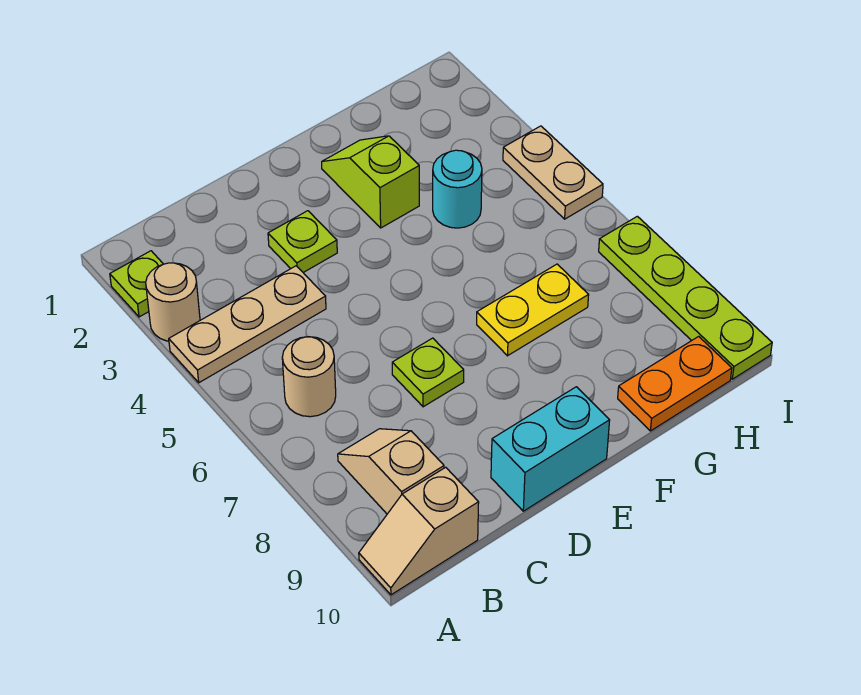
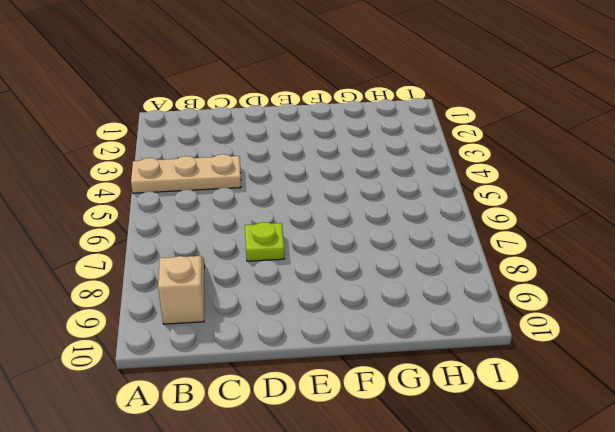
none -> lime plate A2 level 1
none -> tan round brick A3 level 1
none -> tan slope A10:B10 level 1 top B

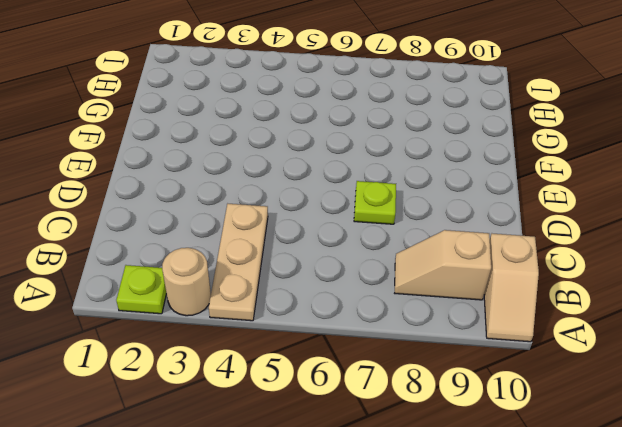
none -> tan round brick B6 level 1
none -> lime plate D3 level 1
none -> cyan brick D10:E10 level 1

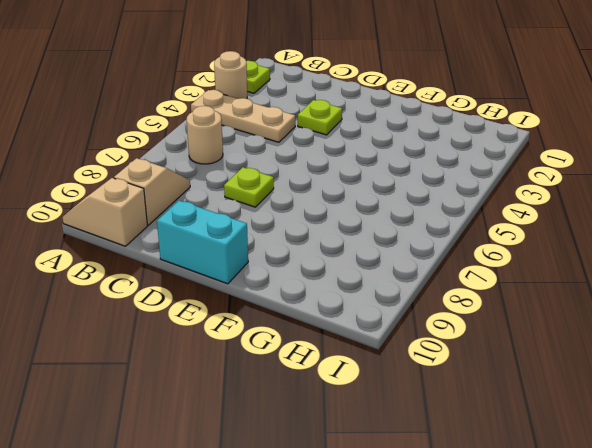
none -> lime slope F2:F3 level 1 top 3
none -> yellow plate F7:G7 level 1
none -> cyan round brick G4 level 1

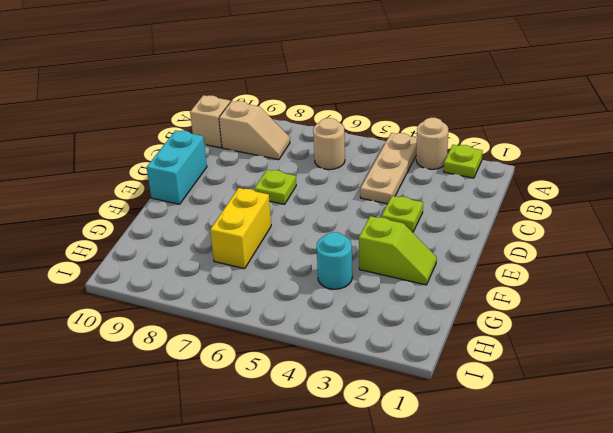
yellow brick F7:G7 level 1 -> yellow plate F7:G7 level 1
none -> orange plate G10:H10 level 1
none -> tan plate I4:I5 level 1
none -> lime plate I7:I10 level 1

